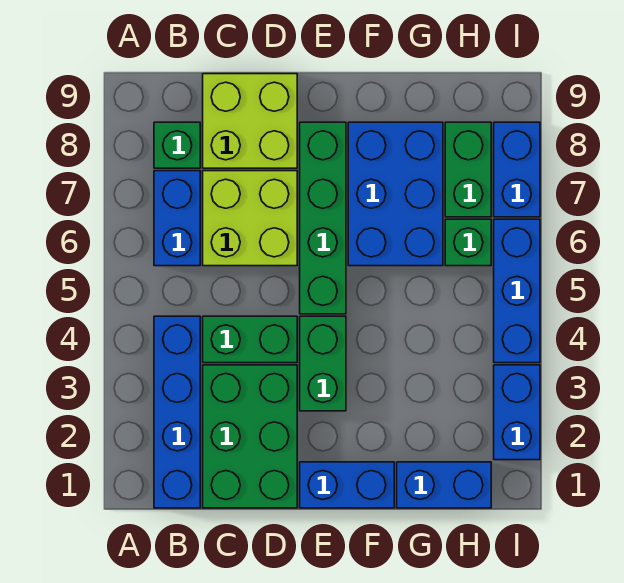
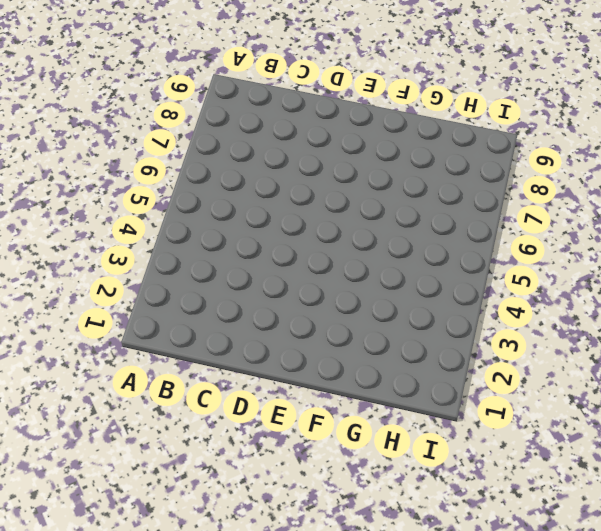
none -> blue brick B1:B4 level 1
none -> blue brick B6:B7 level 1
none -> green brick B8 level 1

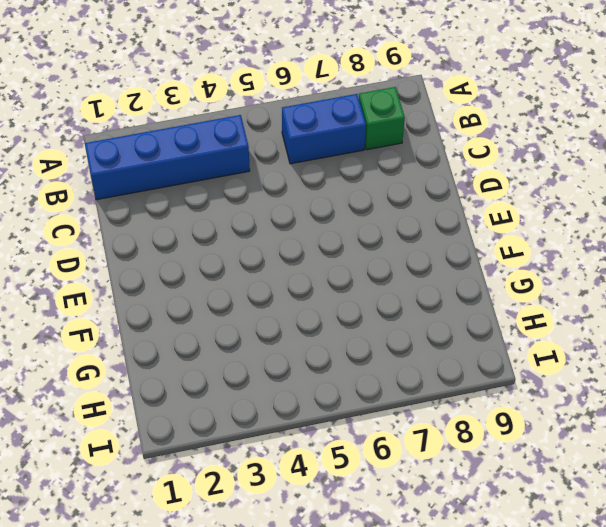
none -> green brick C1:D3 level 1
none -> green brick C4:D4 level 1
none -> lime brick C6:D7 level 1

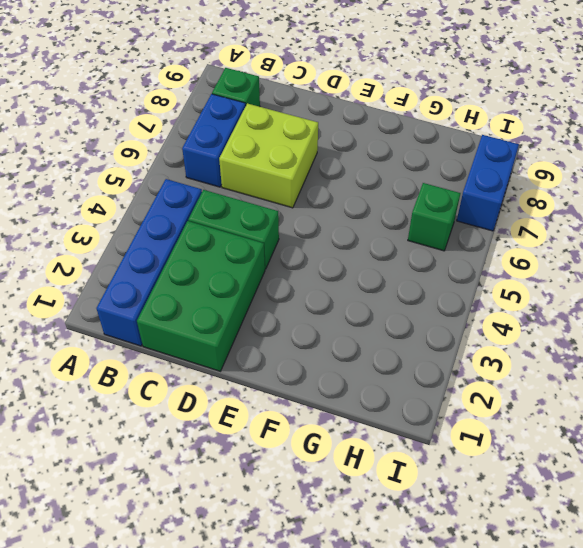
none -> lime brick C8:D9 level 1
none -> blue brick E1:F1 level 1
none -> green brick E3:E4 level 1

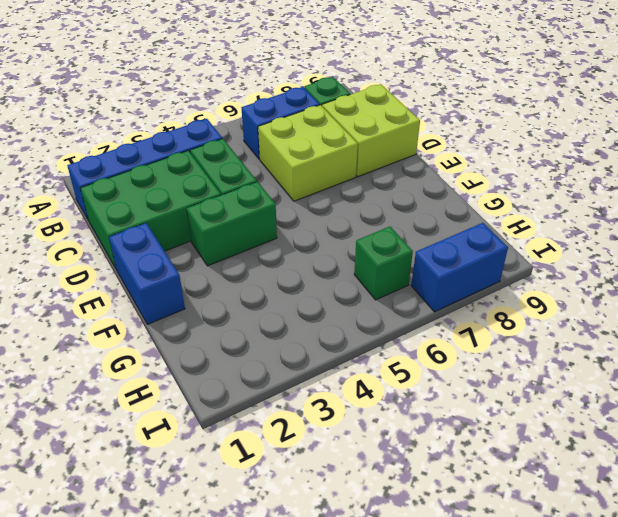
none -> green brick E5:E8 level 1
none -> blue brick F6:G8 level 1
none -> blue brick G1:H1 level 1

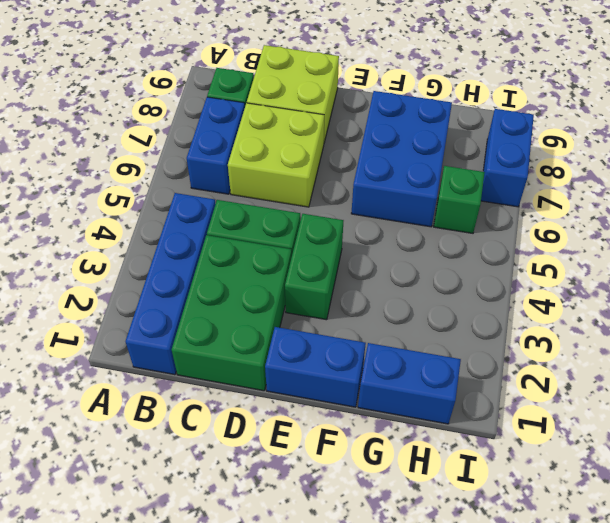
none -> green brick E5:E8 level 1
none -> green brick H7:H8 level 1
none -> blue brick I2:I3 level 1

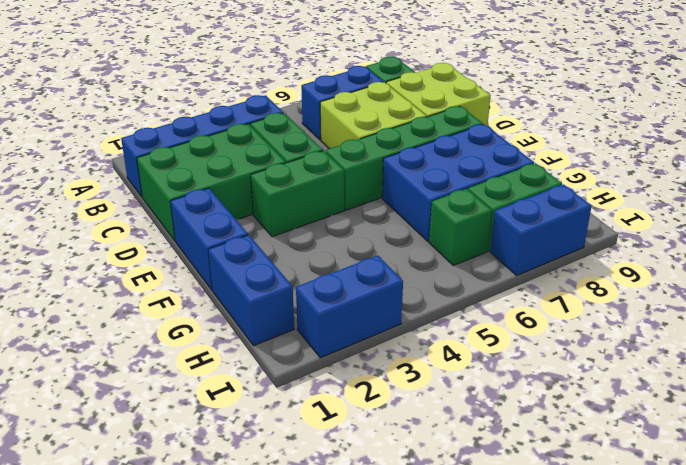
none -> blue brick I4:I6 level 1

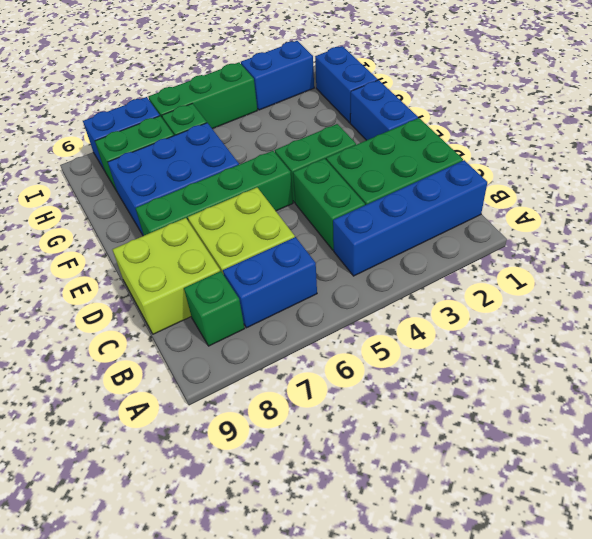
green brick I4:I6 level 1 -> blue brick I4:I6 level 1

